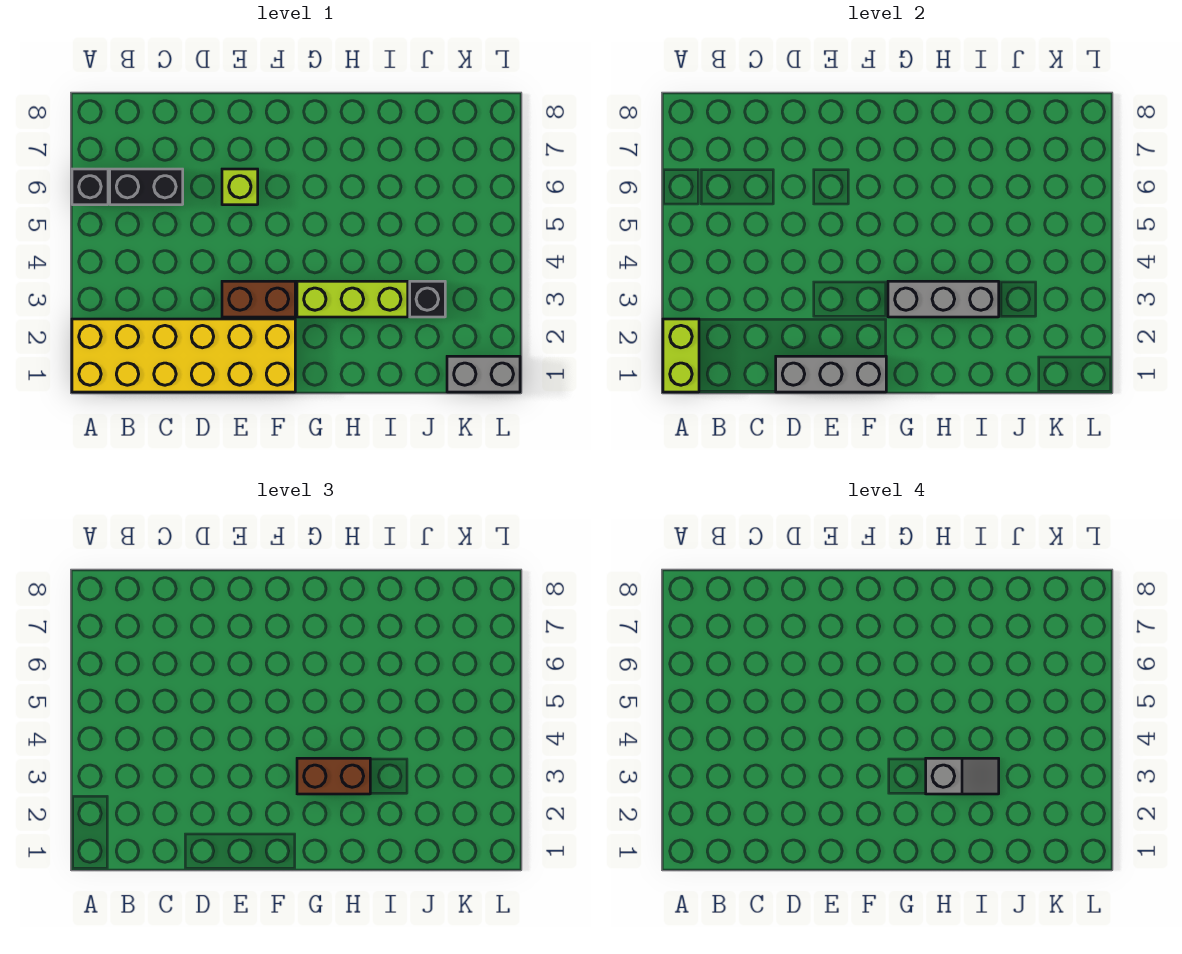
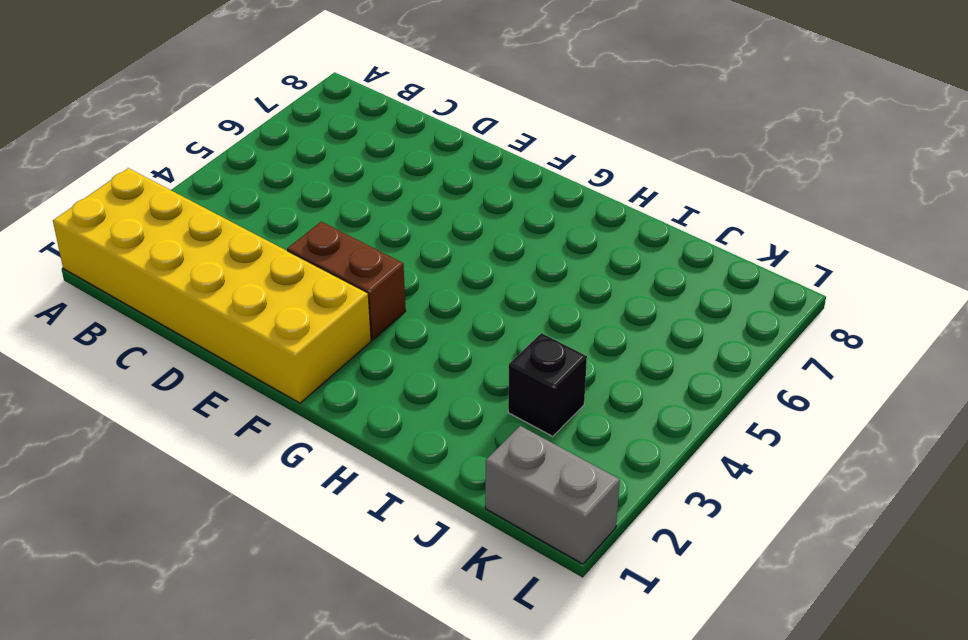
none -> black brick A6 level 1
none -> black brick B6:C6 level 1
none -> lime brick E6 level 1

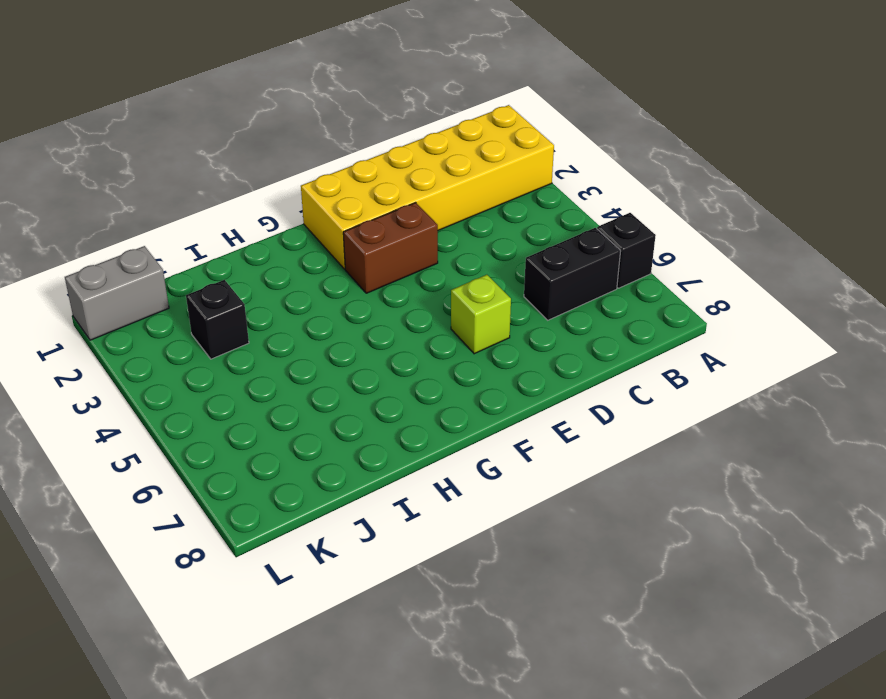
none -> lime brick G3:I3 level 1
none -> lime brick A1:A2 level 2
none -> grey brick D1:F1 level 2

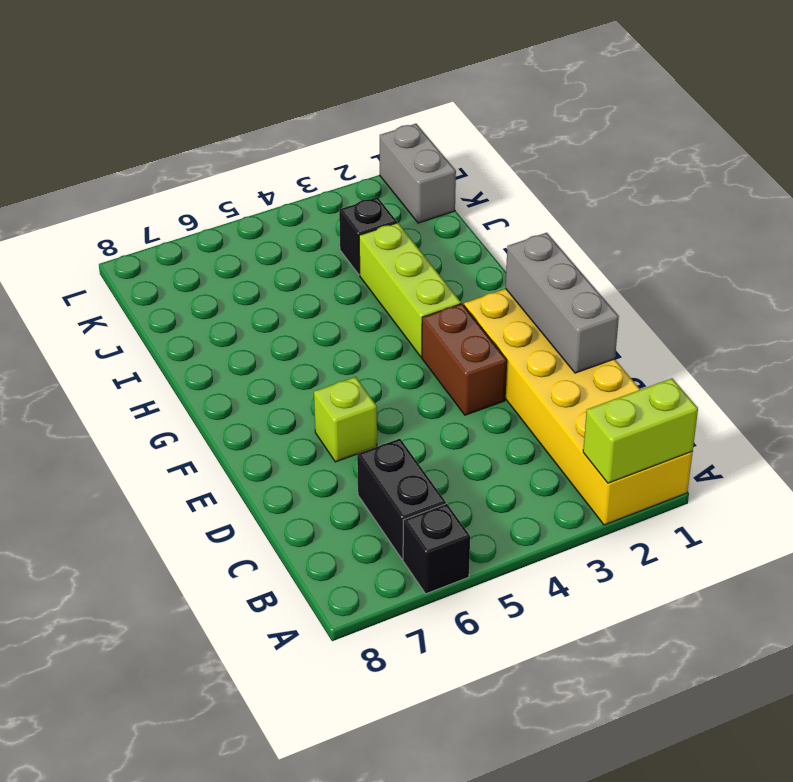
none -> grey brick G3:I3 level 2
none -> brown brick G3:H3 level 3
none -> grey slope H3:I3 level 4 top H

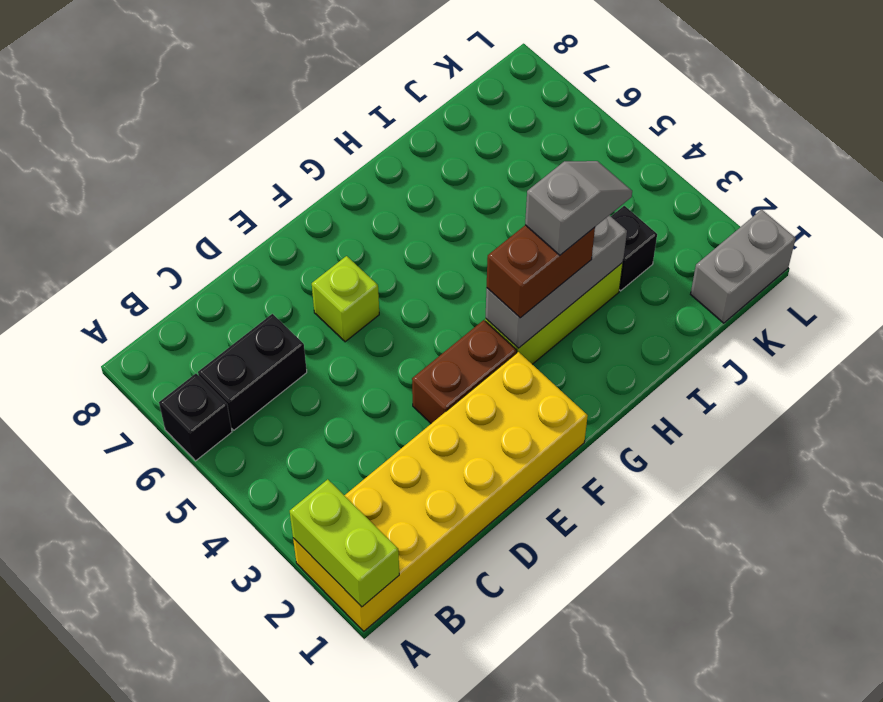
none -> grey brick D1:F1 level 2

